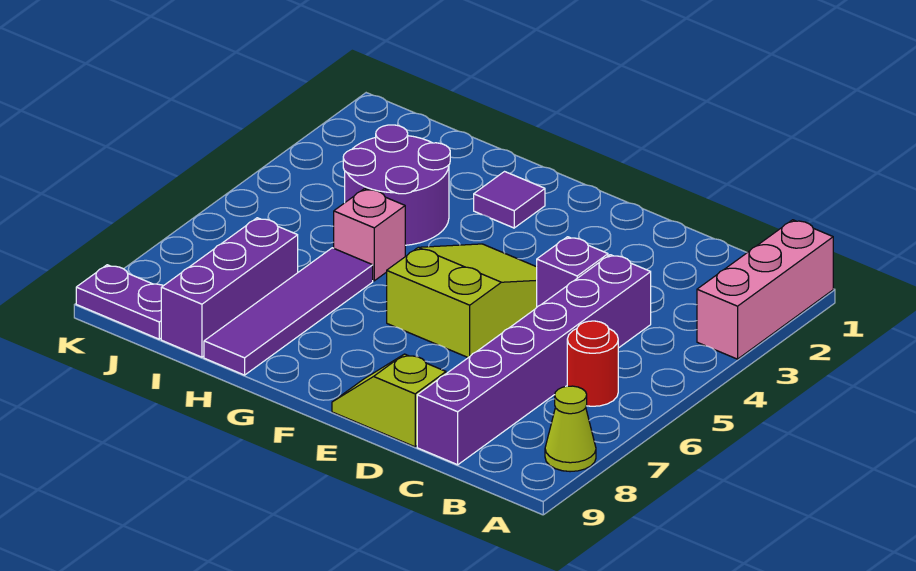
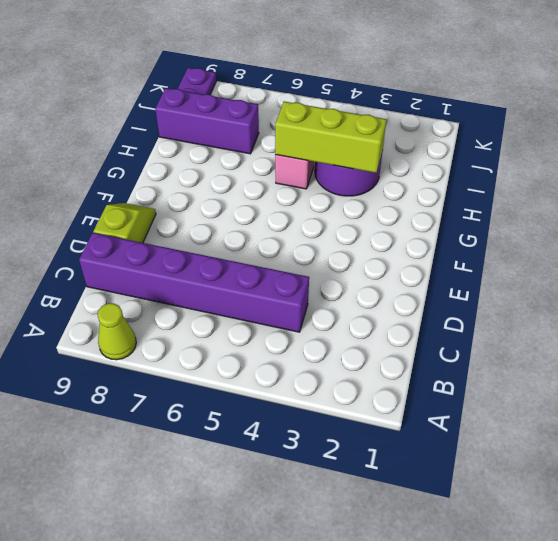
lime brick H3:H5 level 2 -> none
none -> pink brick A1:A3 level 1
none -> red round brick B6 level 1
none -> purple brick D4 level 1

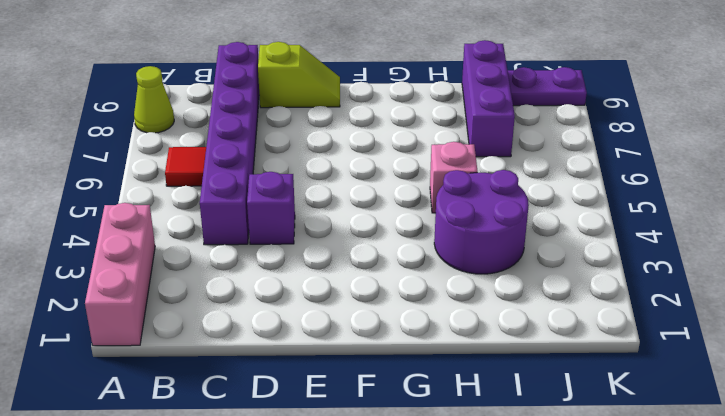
red tile B6 level 1 -> red round brick B6 level 1
none -> lime slope E4:F6 level 1 top 6
none -> purple tile G2 level 1
none -> purple tile H6:H9 level 1

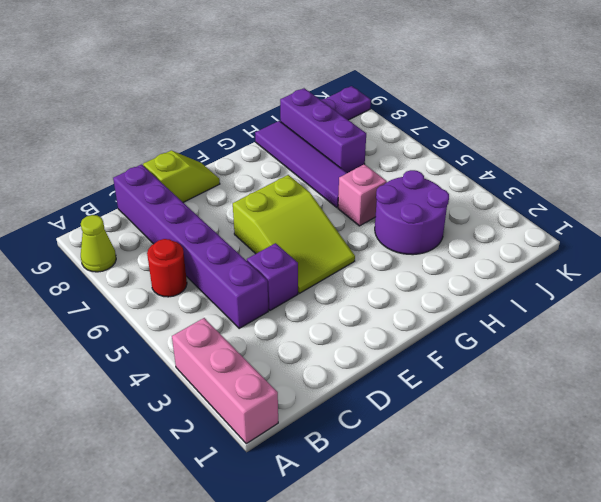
none -> purple tile G2 level 1

